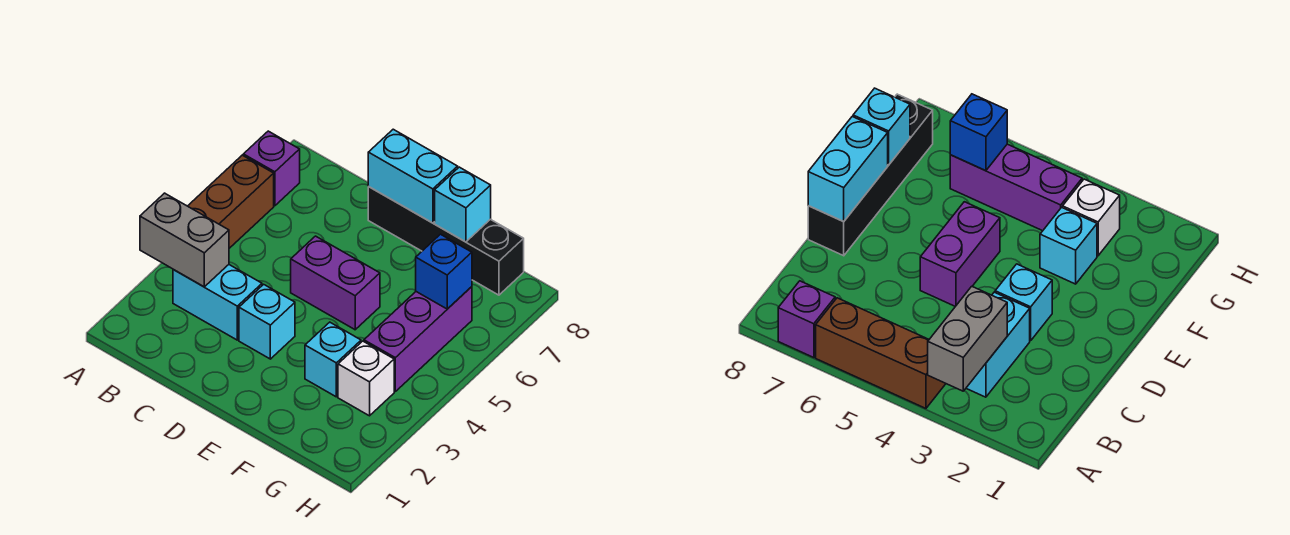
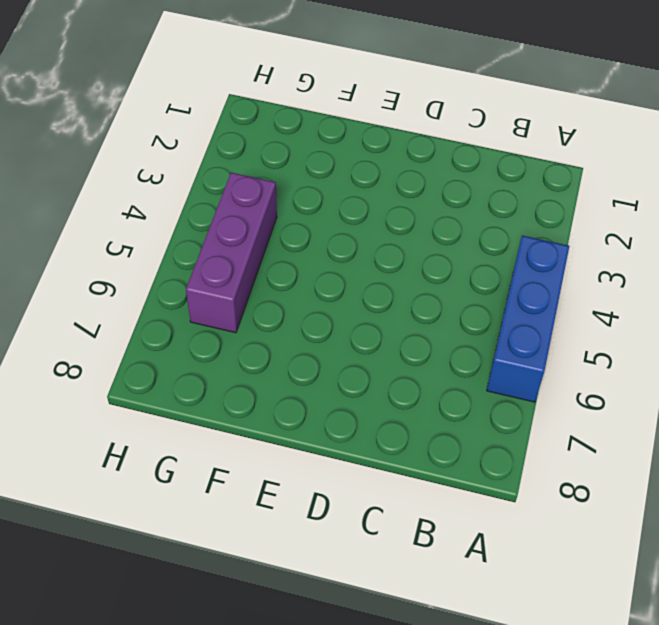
blue brick A4:A6 level 1 -> brown brick A4:A6 level 1
none -> purple brick A7 level 1
none -> cyan brick B3:C3 level 1
none -> cyan brick D3 level 1

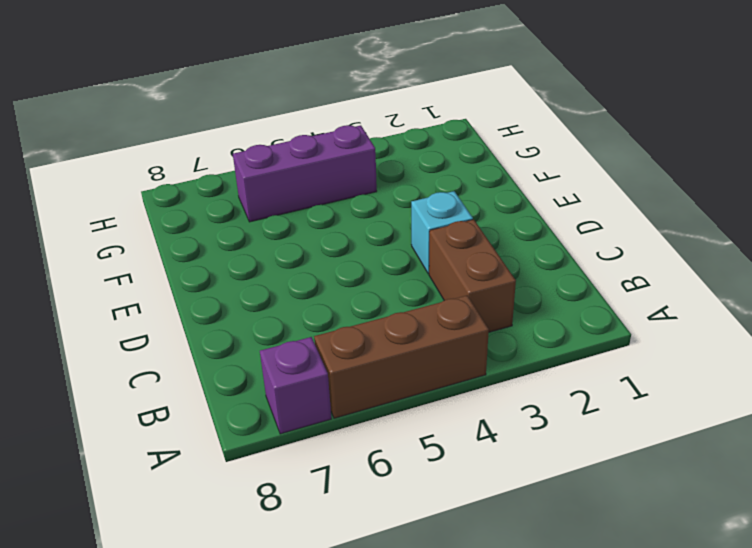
brown brick B3:C3 level 1 -> cyan brick B3:C3 level 1
none -> purple brick D5:E5 level 1
none -> black brick D8:G8 level 1
none -> cyan brick F3 level 1

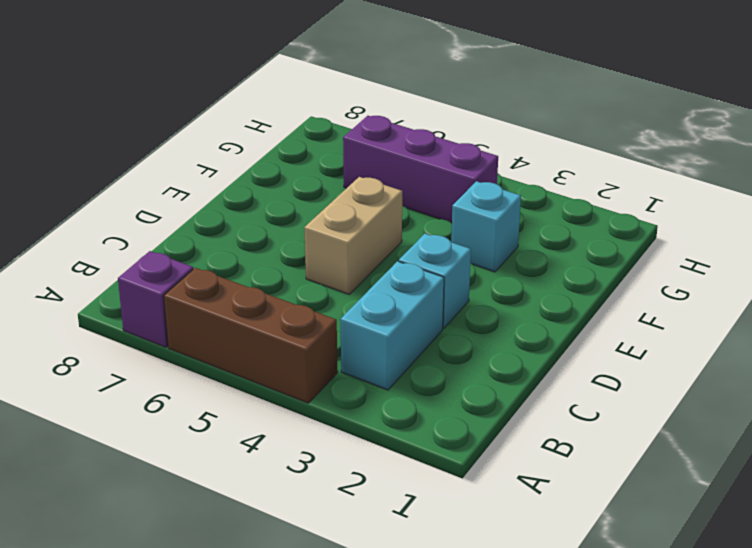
tan brick D5:E5 level 1 -> purple brick D5:E5 level 1
none -> black brick D8:G8 level 1
none -> white brick G3 level 1
none -> grey brick A3:B3 level 2

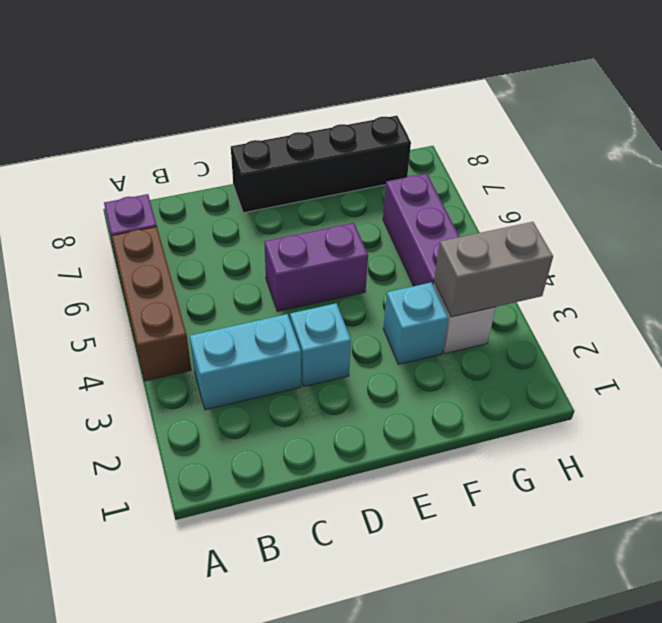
grey brick G3:H3 level 2 -> grey brick A3:B3 level 2
none -> cyan brick D8:E8 level 2
none -> cyan brick F8 level 2
none -> blue brick G6 level 2

